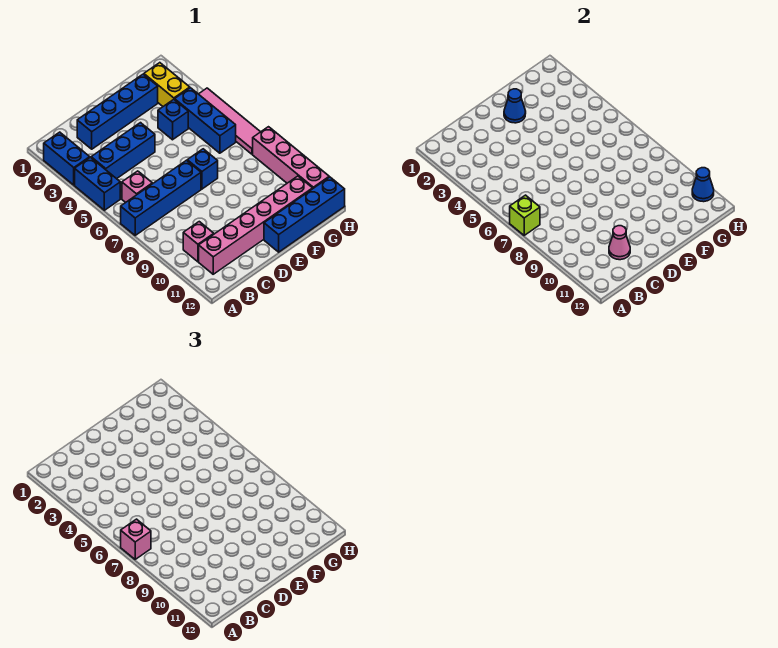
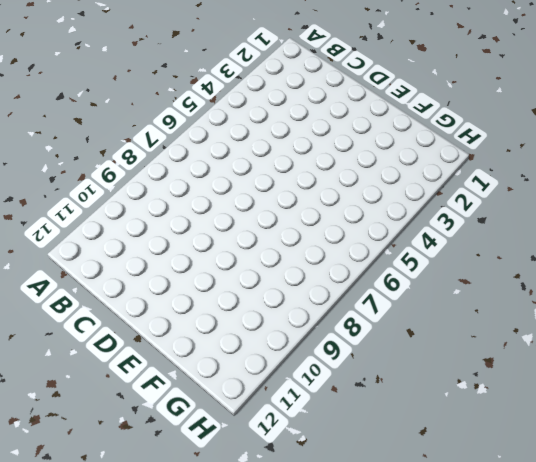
none -> blue brick A2:A3 level 1
none -> blue brick A4:A5 level 1
none -> blue brick A7:D7 level 1

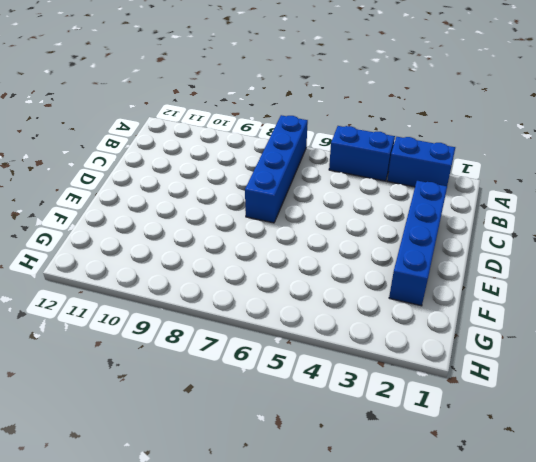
none -> blue brick B4:D4 level 1
none -> pink brick B6 level 1
none -> pink brick B10 level 1

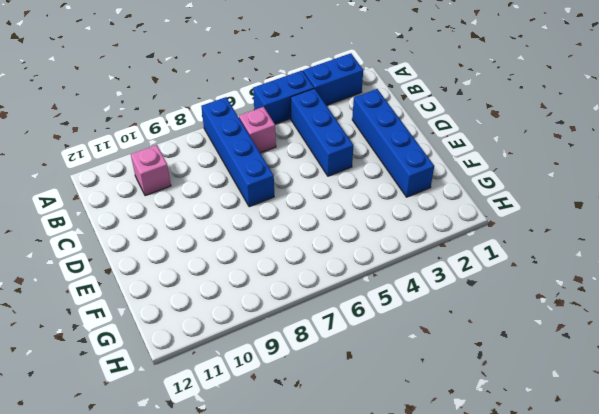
none -> pink brick B11:G11 level 1
none -> blue brick E7 level 1
none -> blue brick E12:H12 level 1

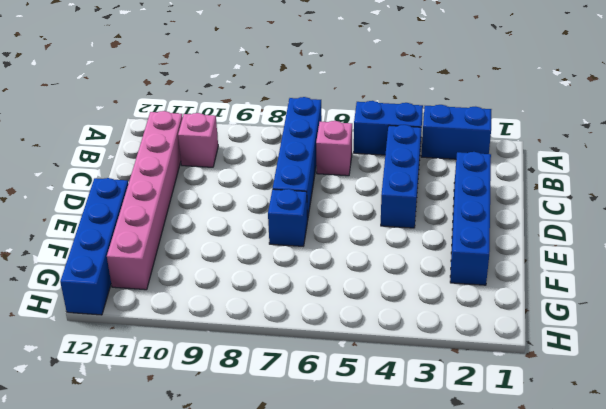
none -> blue brick F4 level 1
none -> yellow brick G2:G3 level 1
none -> blue brick G4:G6 level 1

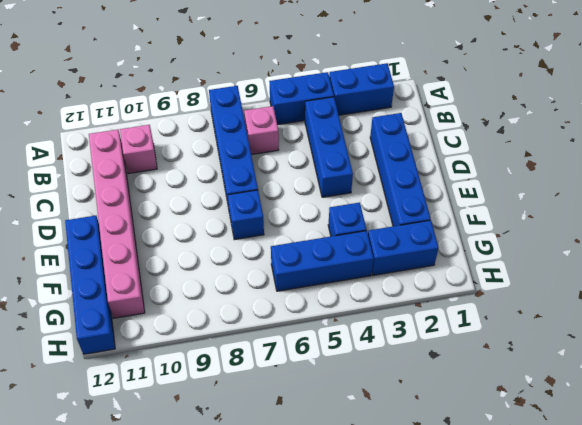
blue brick G2:G3 level 1 -> yellow brick G2:G3 level 1
none -> pink tile H4:H7 level 1
none -> pink brick H8:H11 level 1
none -> lime brick A7 level 2

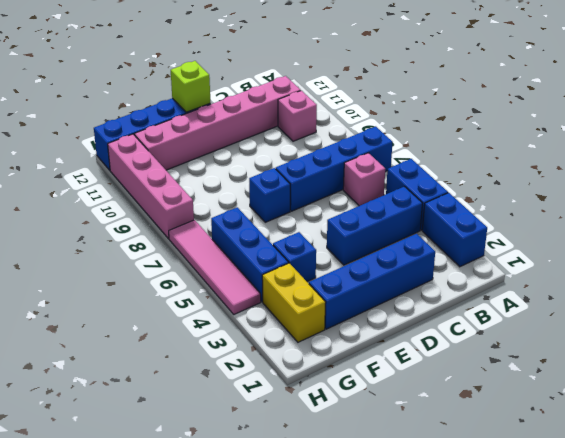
lime brick E12 level 2 -> lime brick A7 level 2
none -> pink cone C11 level 2
none -> blue cone E2 level 2
none -> blue cone H11 level 2

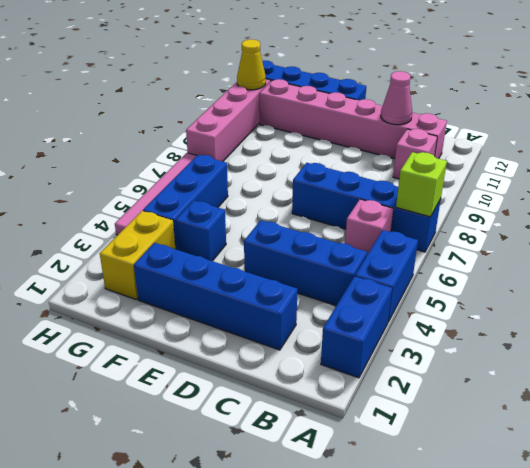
yellow cone H11 level 2 -> blue cone H11 level 2
none -> blue brick E7 level 1
none -> blue cone E2 level 2
none -> pink brick A7 level 3

